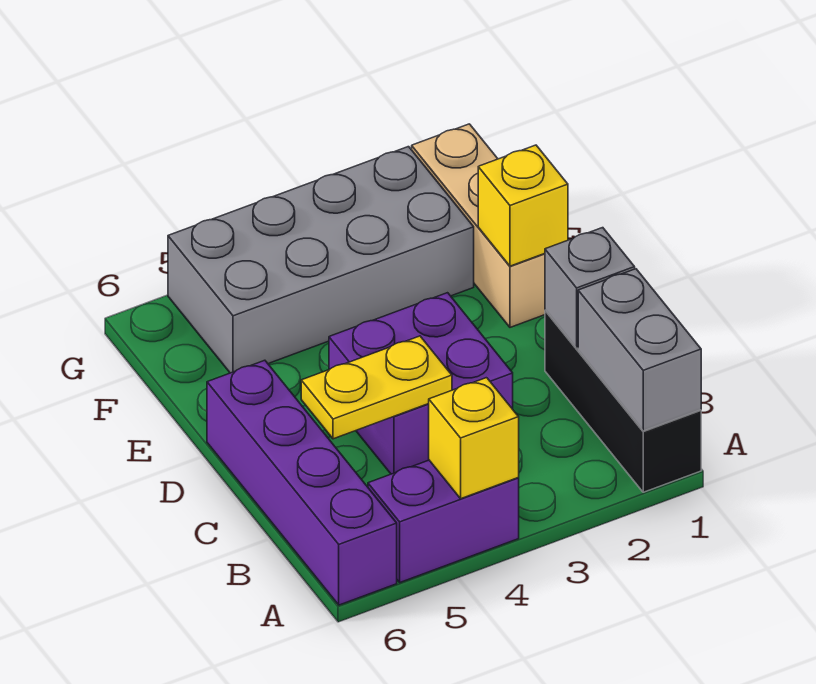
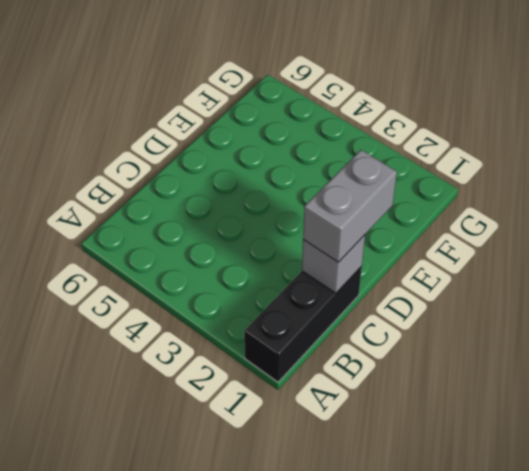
grey brick C1:D1 level 3 -> grey brick A1:B1 level 2
none -> purple brick A4:A5 level 1
none -> purple brick A6:D6 level 1

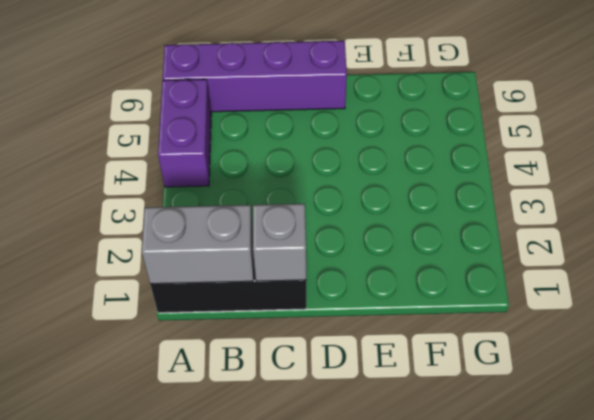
none -> purple brick C3:D4 level 1
none -> tan brick E1:G1 level 1

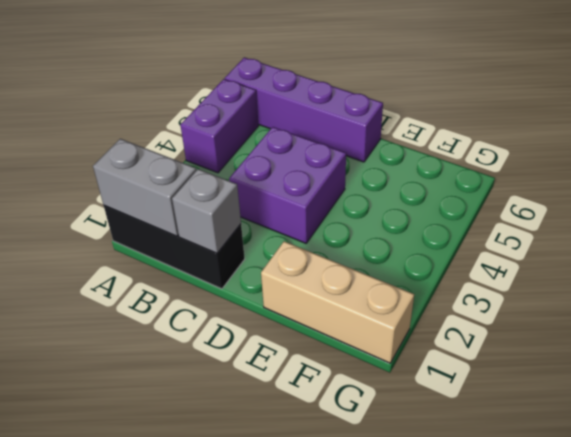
none -> grey brick F2:G5 level 1
none -> yellow brick A4 level 2

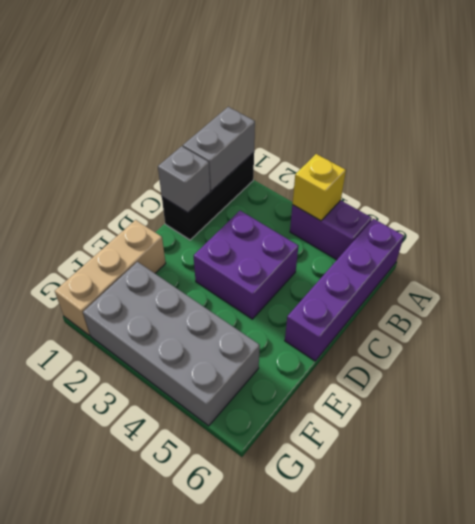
none -> yellow plate C4:C5 level 2
none -> yellow brick E1 level 2

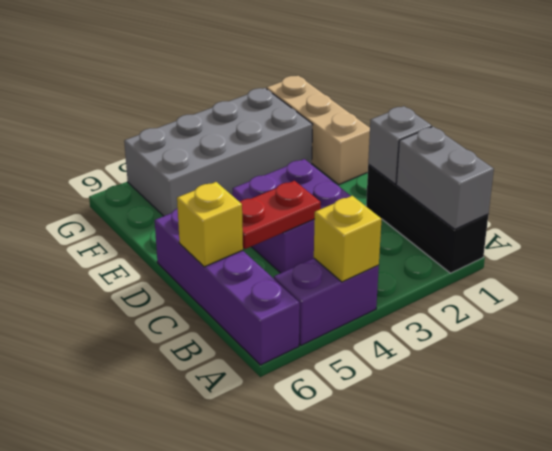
red plate C4:C5 level 2 -> yellow plate C4:C5 level 2
yellow brick C6 level 2 -> yellow brick E1 level 2

